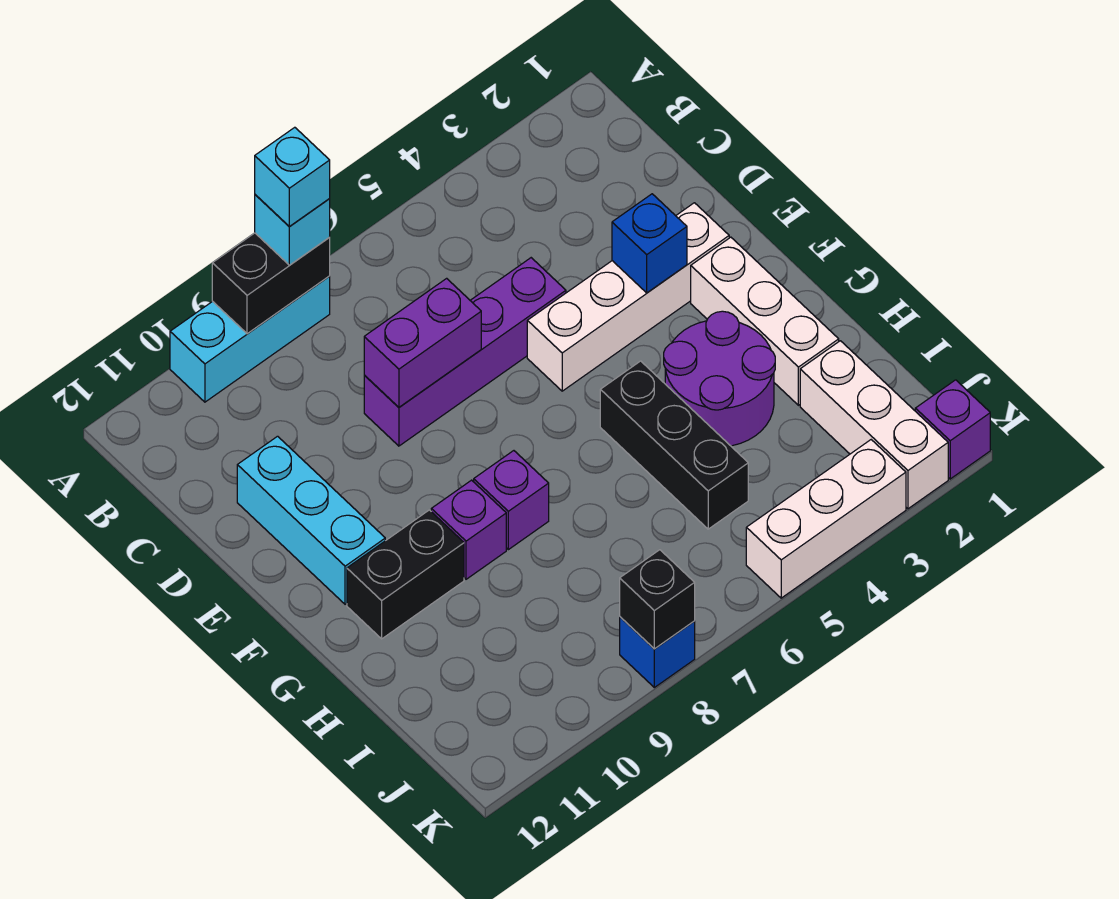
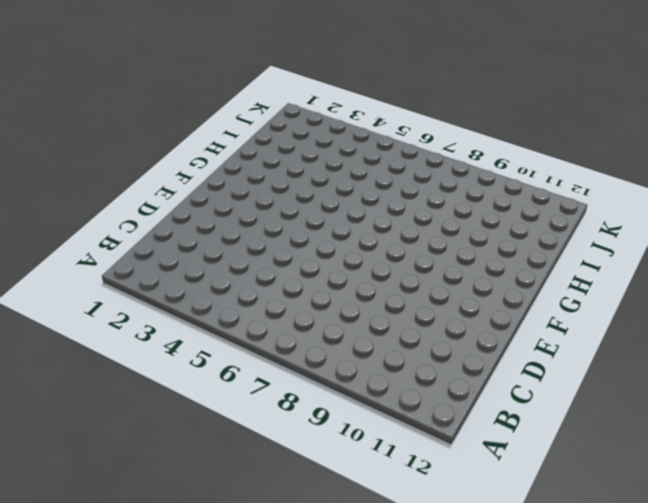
none -> cyan brick A8:A10 level 1
none -> purple brick D5:D8 level 1
none -> cyan brick D11:F11 level 1

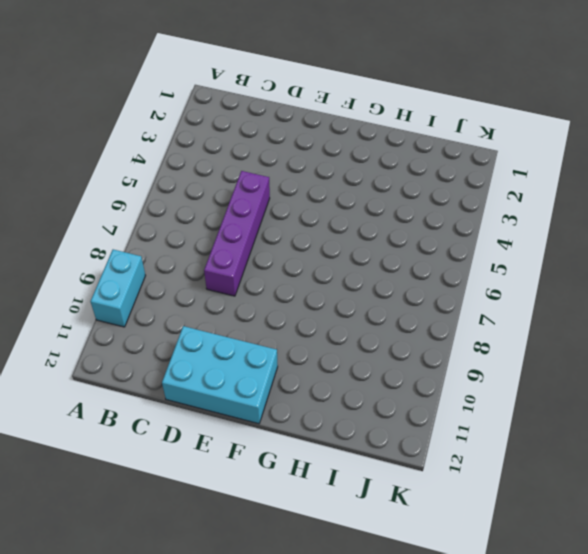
cyan brick A9:A10 level 1 -> cyan brick A8:A10 level 1
cyan brick D11:F12 level 1 -> cyan brick D11:F11 level 1
none -> white brick E2:E5 level 1
none -> white brick F2:H2 level 1
none -> purple round brick G3:H4 level 1

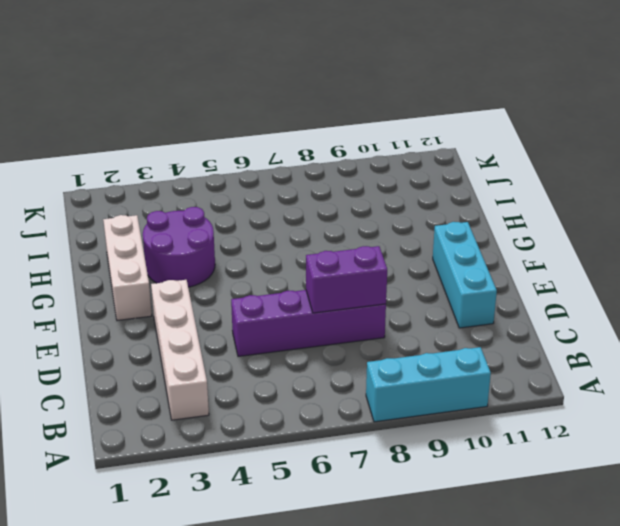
white brick B3:E3 level 1 -> white brick E2:E5 level 1
none -> black brick G5:I5 level 1
none -> purple brick G8 level 1
none -> purple brick G9 level 1

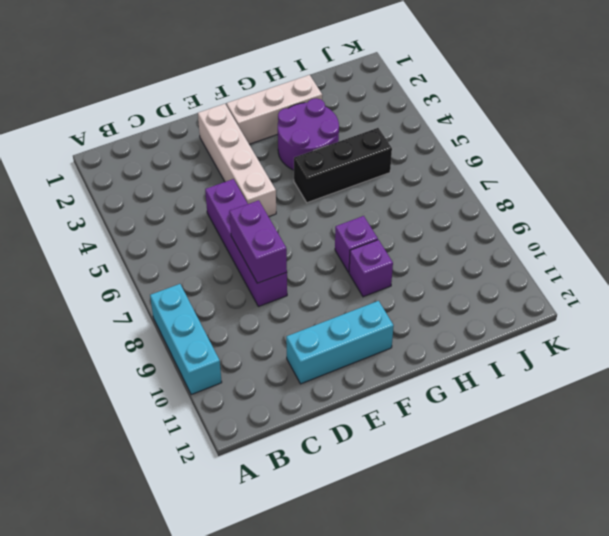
none -> black brick G10:G11 level 1
none -> white brick I2:K2 level 1
none -> purple brick K1 level 1

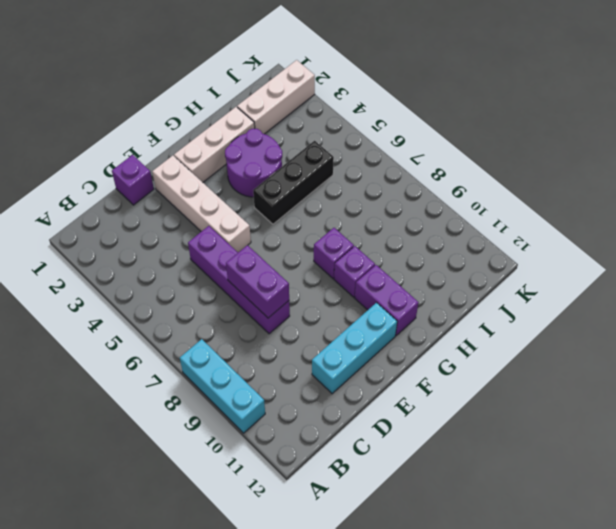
purple brick D1 level 1 -> purple brick K1 level 1
purple brick G10:G11 level 1 -> black brick G10:G11 level 1
none -> white brick K3:K5 level 1
none -> blue brick K8 level 1
none -> black brick A8:A9 level 2

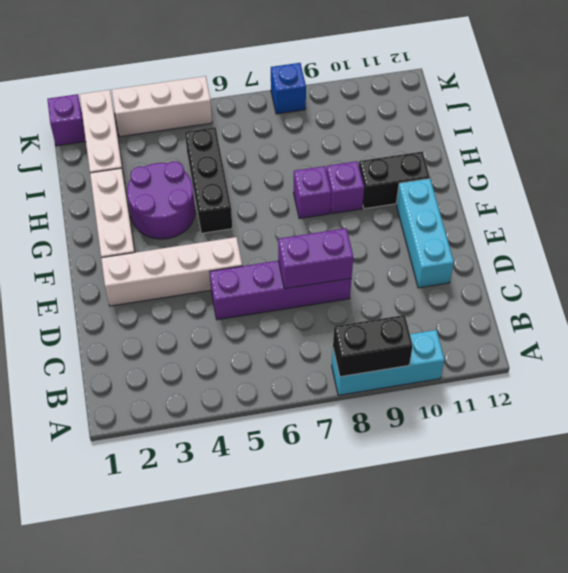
none -> blue brick E3 level 2
none -> black brick K8 level 2
none -> cyan brick A8 level 3

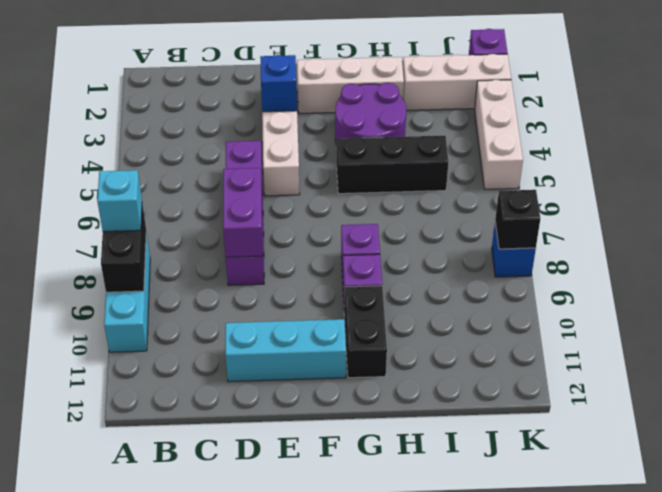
none -> cyan brick A8 level 4

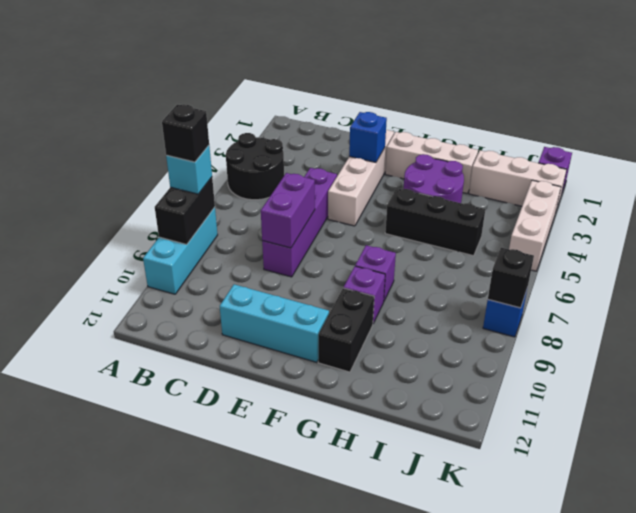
black round brick A4:B5 level 1 -> none
black brick A8 level 4 -> cyan brick A8 level 4

